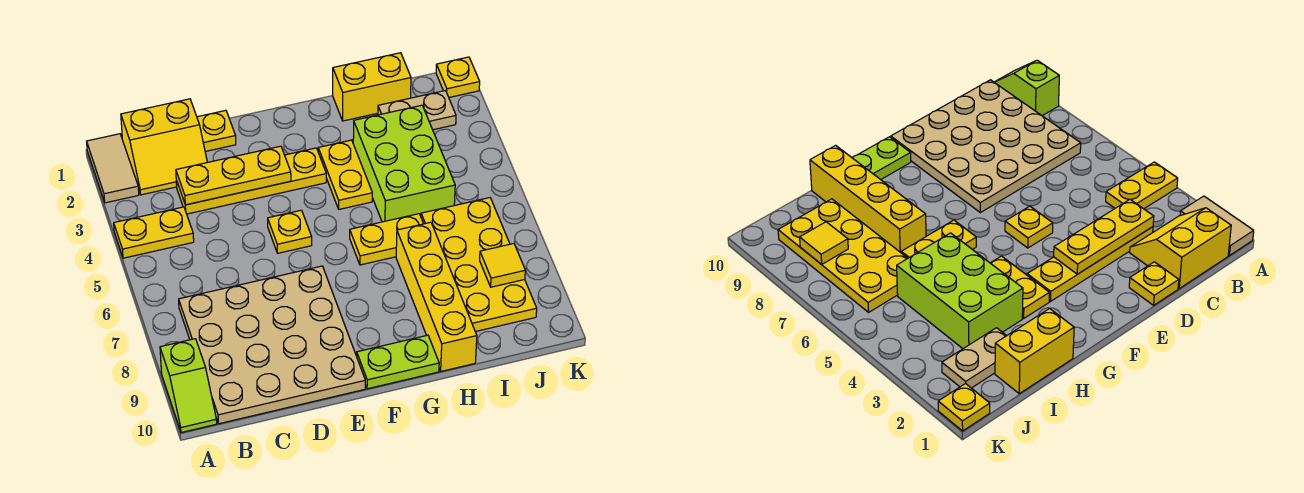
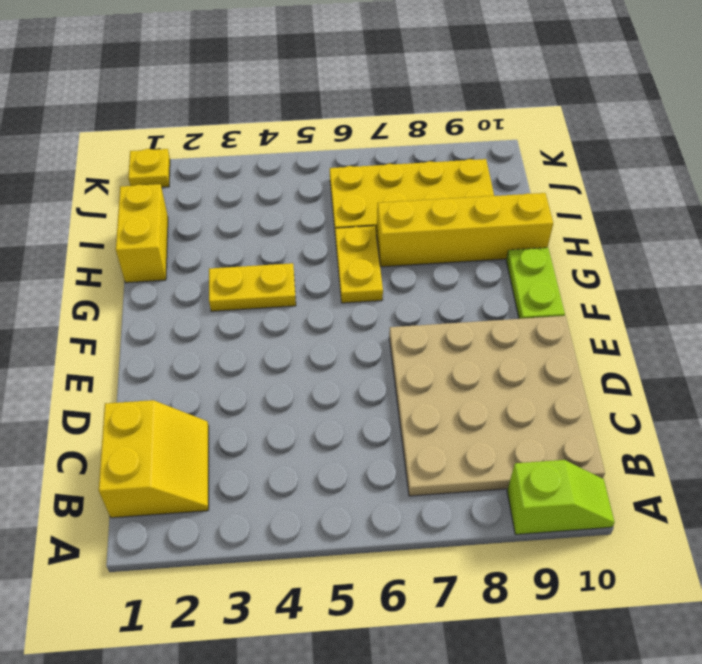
none -> tan tile A1:A2 level 1
none -> yellow plate A4:B4 level 1
none -> yellow plate C3:F3 level 1

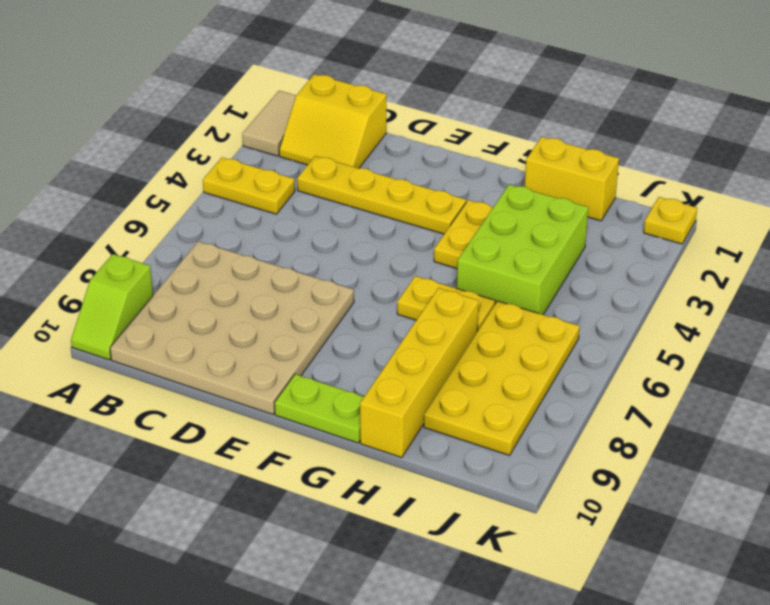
none -> yellow plate D1 level 1
none -> yellow plate E5 level 1
none -> tan plate I2:J2 level 1

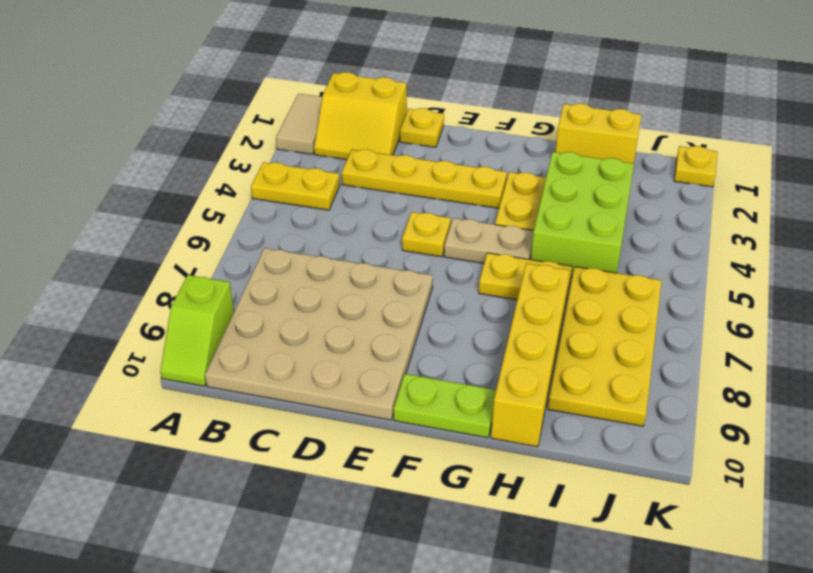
tan plate F5:G5 level 1 -> tan plate I2:J2 level 1
none -> yellow plate C3:E3 level 2
none -> yellow tile J8 level 2

